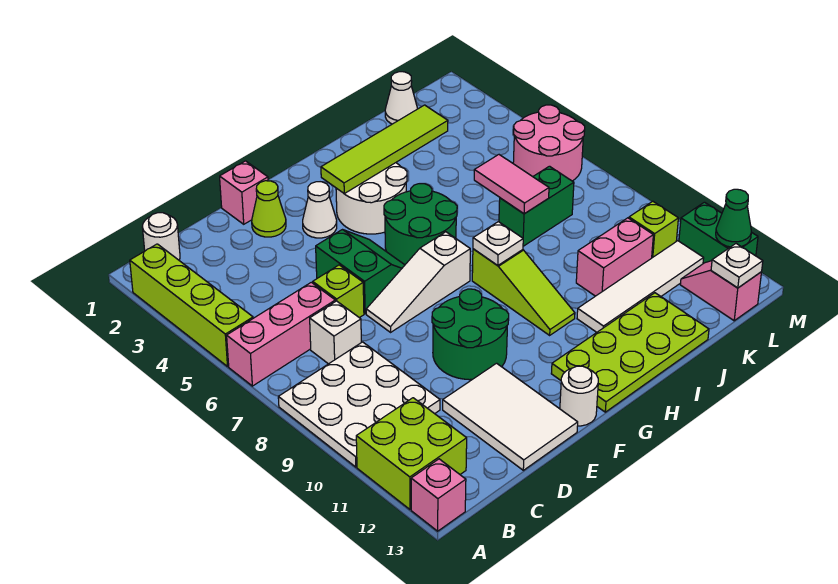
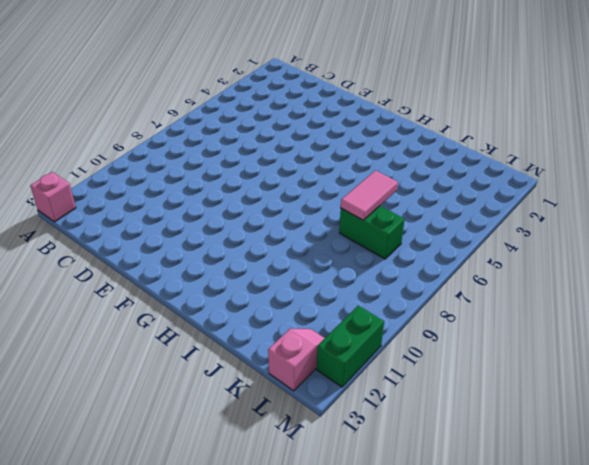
none -> lime brick A2:A5 level 1
none -> pink brick A6:C6 level 1
none -> white plate A8:C10 level 1
none -> lime brick A11:B12 level 1

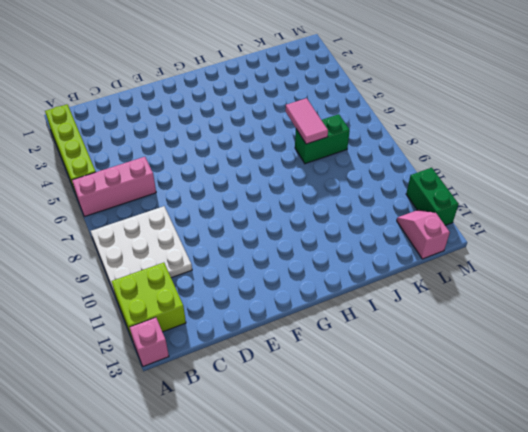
none -> white round brick B1 level 1
none -> white brick C7 level 1
none -> lime brick D6 level 1
none -> white tile D11:E13 level 1

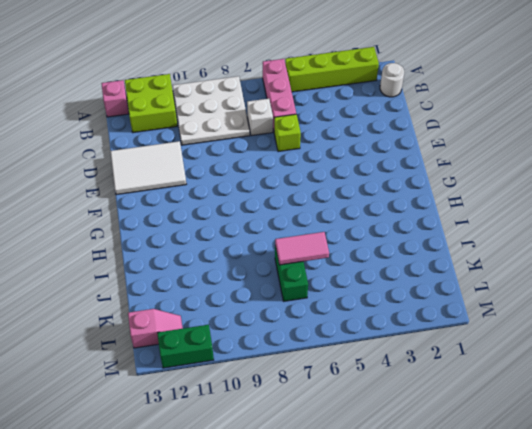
none -> pink brick E1 level 1
none -> lime cone E2 level 1
none -> green slope E5:F6 level 1 top E
none -> white slope E7:G7 level 1 top G

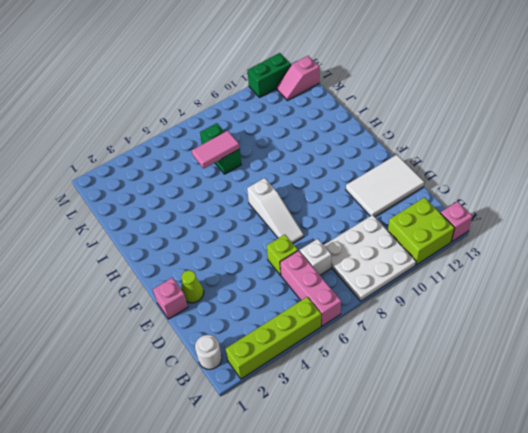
none -> green slope E5:F6 level 1 top E
none -> green round brick E9:F10 level 1
none -> white cone F3 level 1
none -> white round brick F13 level 1

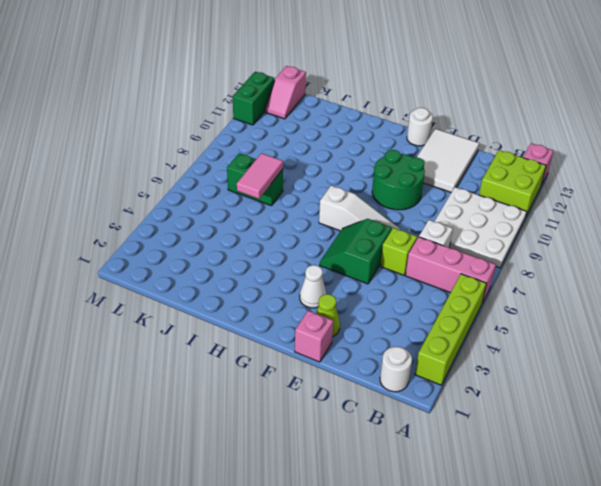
none -> white round brick G3:H4 level 1
none -> green round brick G5:H6 level 1
none -> lime plate G12:J13 level 1
none -> lime slope H8:H10 level 1 top 8

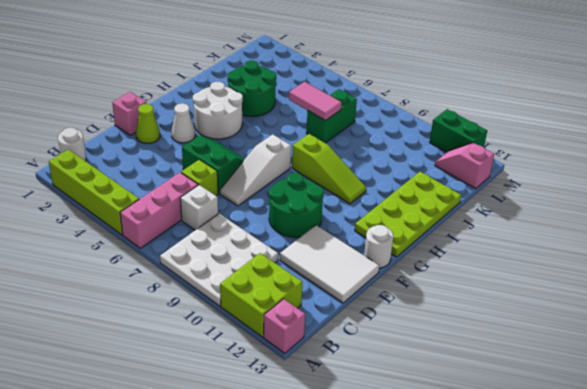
green round brick I3:J4 level 1 -> green round brick G5:H6 level 1
none -> white tile I11:L11 level 1
none -> pink brick J10:K10 level 1
none -> white cone K1 level 1
none -> pink round brick L5:M6 level 1

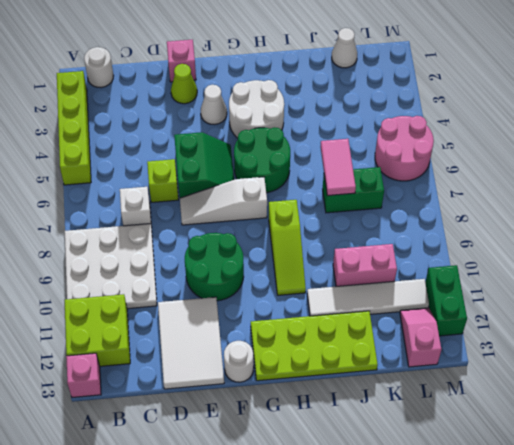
none -> pink brick A6:C6 level 1
none -> lime brick L10 level 1
none -> lime tile G3:J3 level 2
none -> white plate H8 level 2

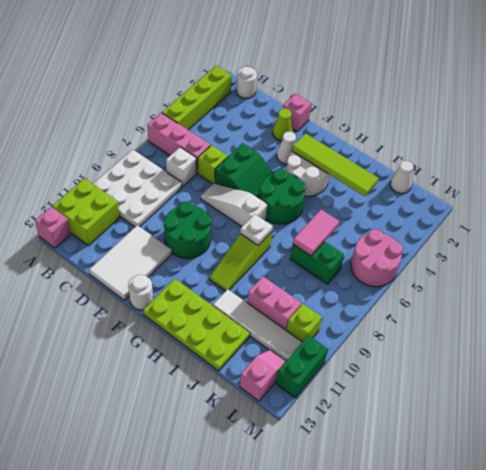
none -> white plate L13 level 2
none -> green cone M12 level 2

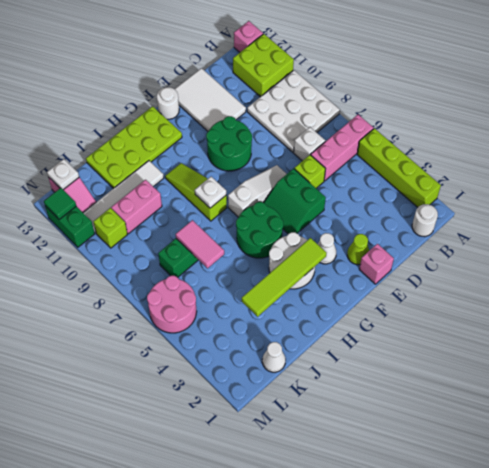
green tile M12 level 2 -> green cone M12 level 2

